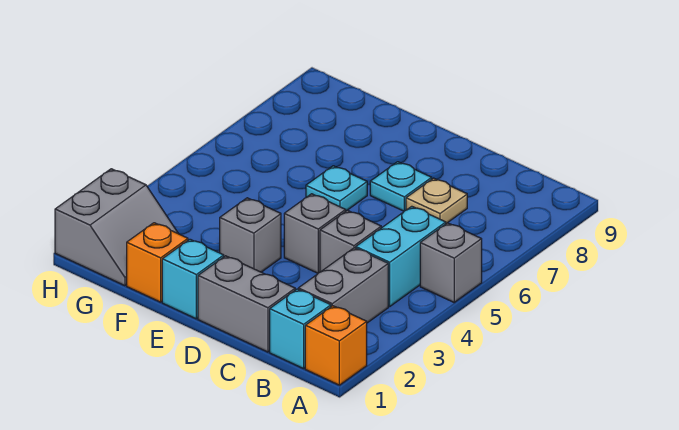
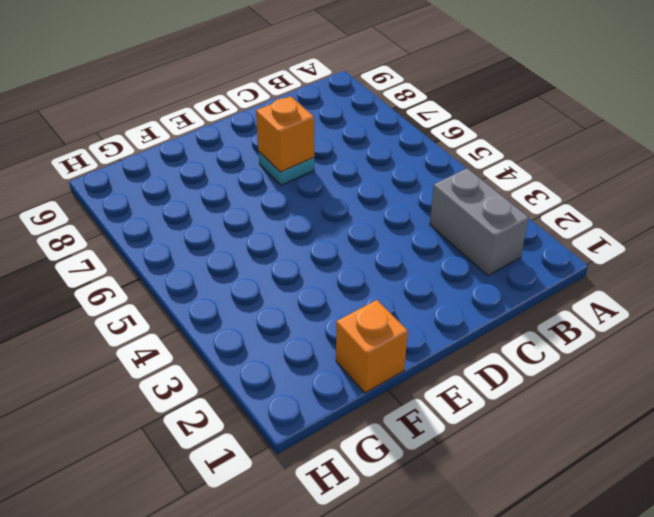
orange brick D7 level 2 -> orange brick A1 level 1
none -> grey brick A5 level 1
none -> cyan brick B1 level 1
none -> cyan brick B4:B5 level 1

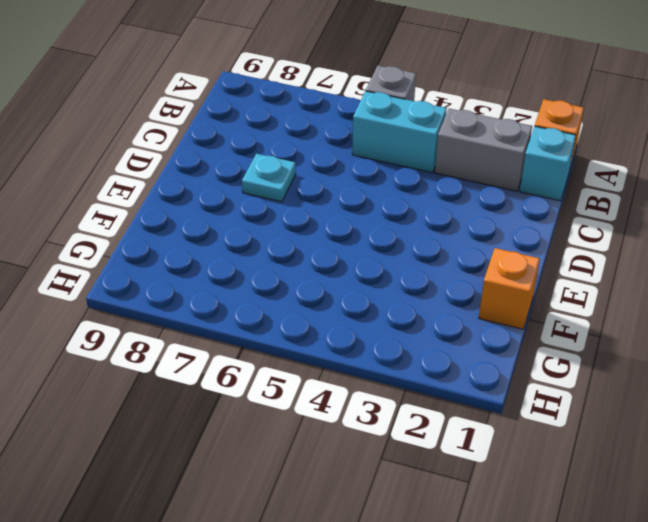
none -> grey brick C1:D1 level 1
none -> grey brick C4 level 1
none -> tan plate C7 level 1

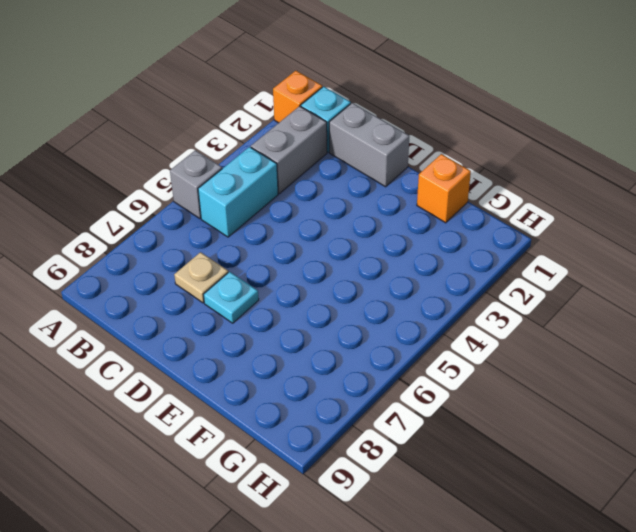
none -> grey brick C4 level 1
none -> grey brick D4 level 1
none -> cyan brick E1 level 1

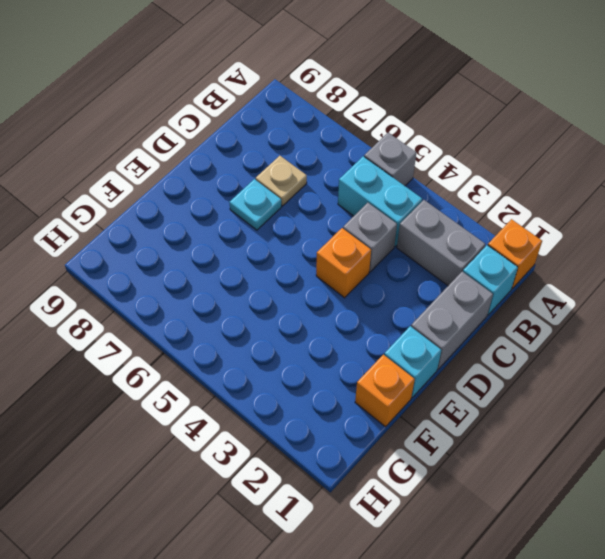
orange brick D4 level 1 -> grey brick D4 level 1
none -> grey brick E3 level 1
none -> cyan plate E6 level 1
none -> grey slope G1:H2 level 1 top H

